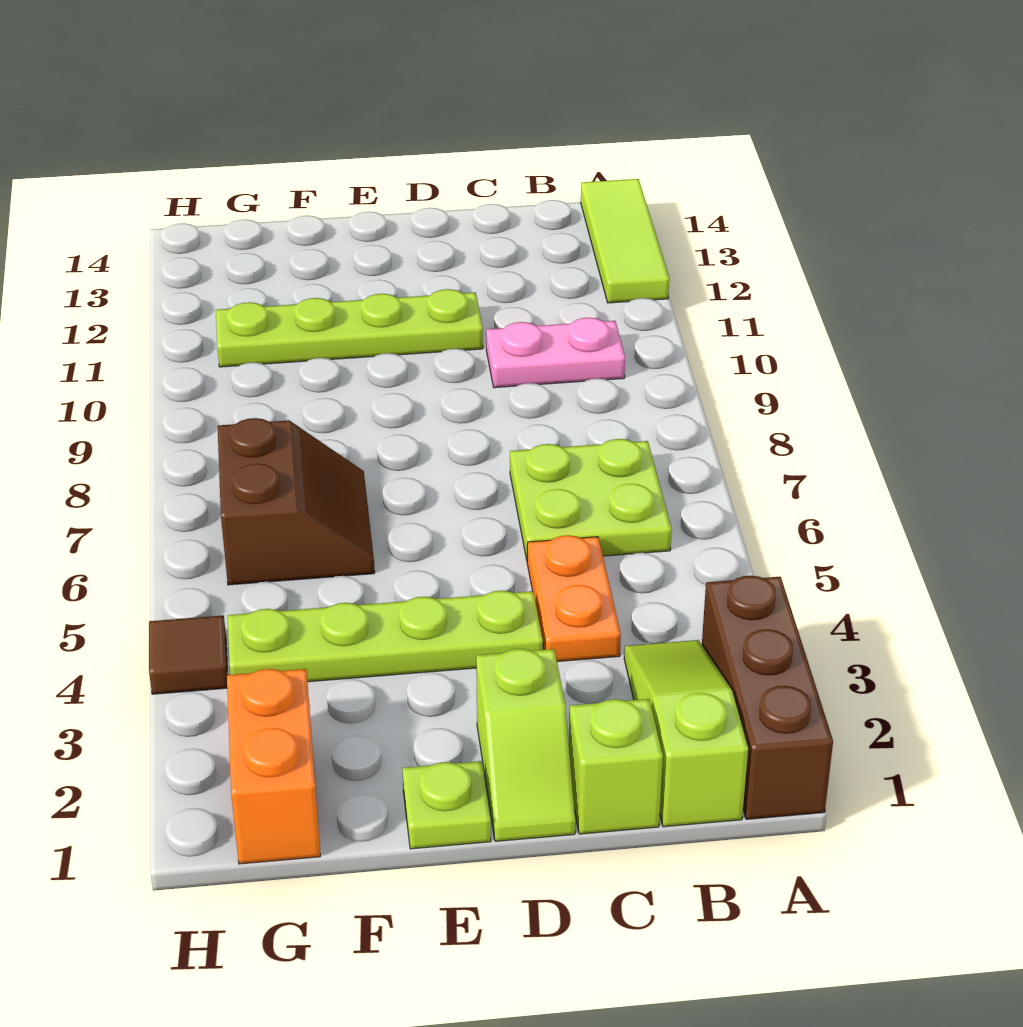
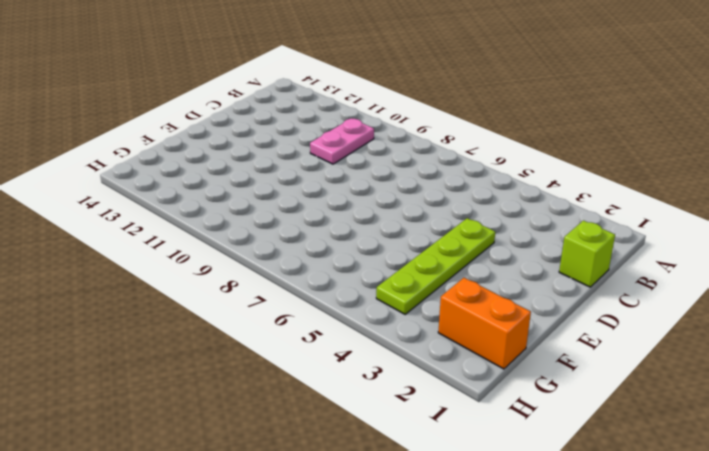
none -> brown brick A1:A3 level 1
none -> lime tile A12:A14 level 1
none -> lime slope B1:B3 level 1 top 1

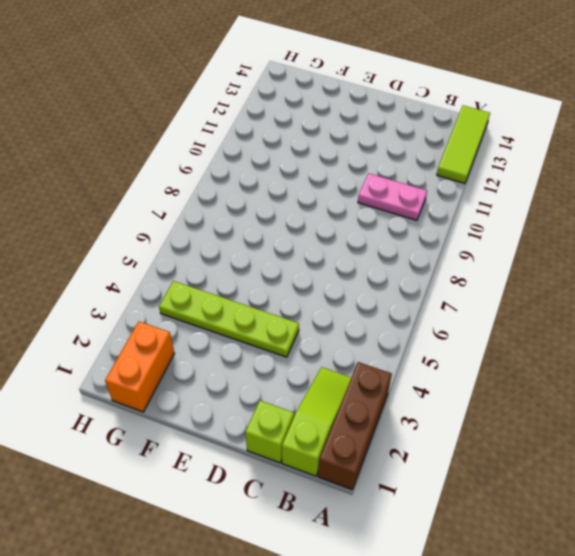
none -> lime plate B6:C7 level 1
none -> orange plate C4:C5 level 1
none -> lime slope D1:D2 level 1 top 2

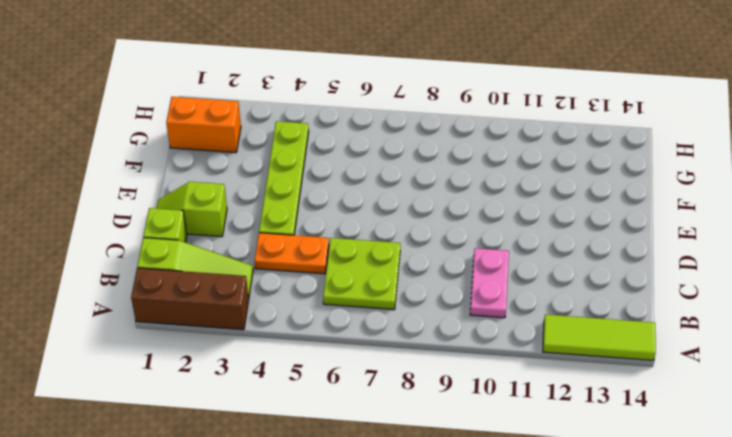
none -> lime plate D11:G11 level 1
none -> lime plate E1 level 1
none -> brown slope F6:G7 level 1 top G

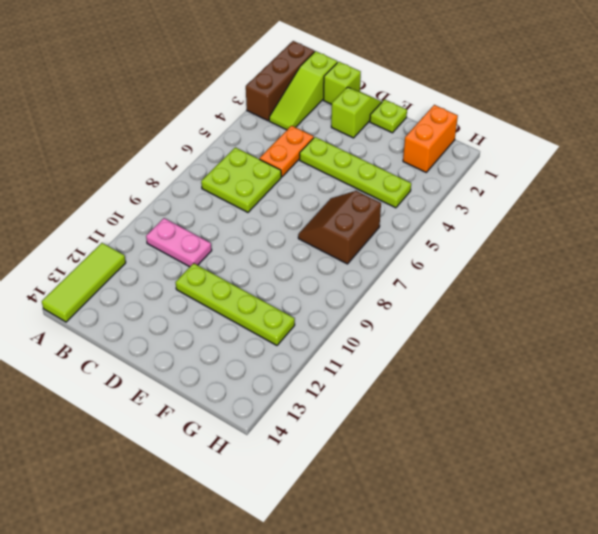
none -> brown tile H4 level 1

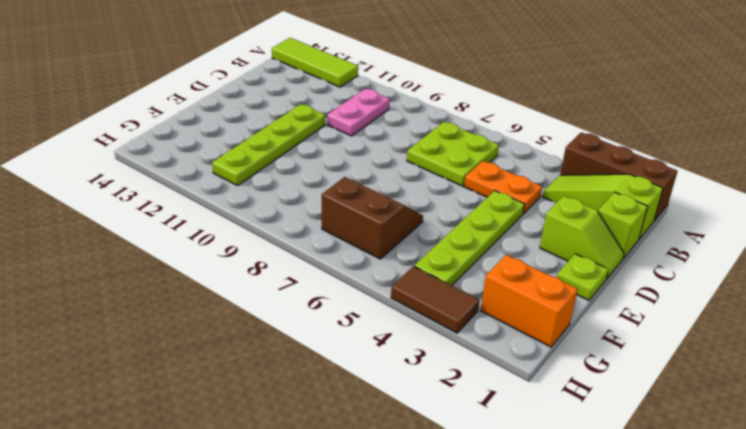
brown tile H3:H4 level 1 -> brown tile H4 level 1

